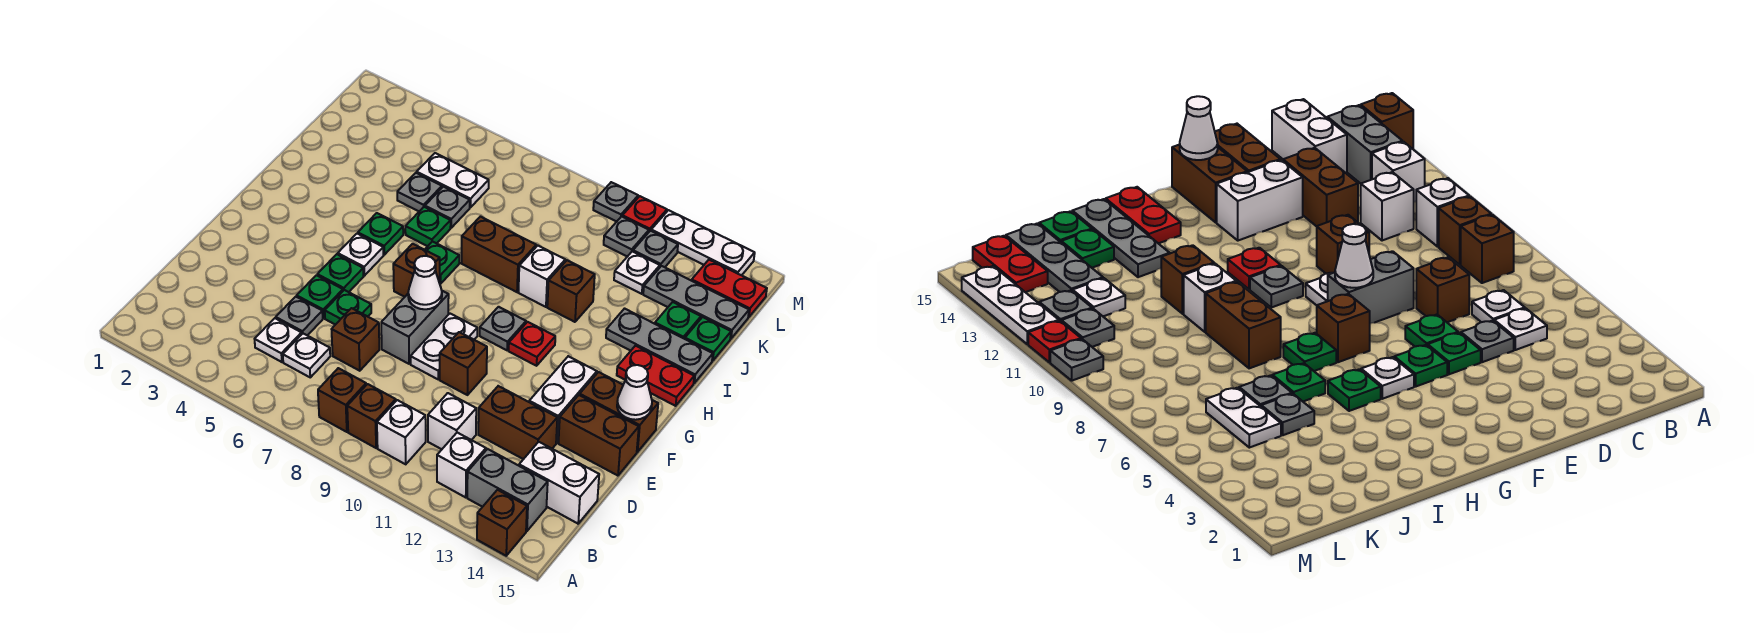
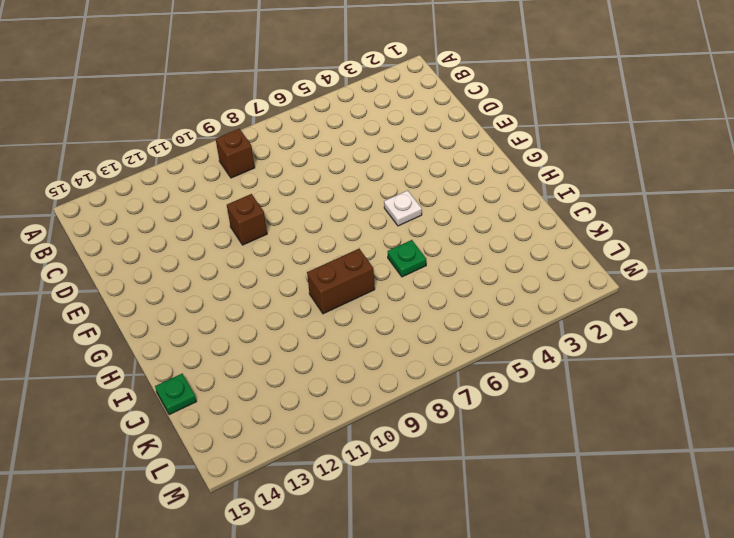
none -> brown brick A14 level 1
none -> brown brick B8 level 1
none -> white brick B10 level 1
none -> white brick B12 level 1

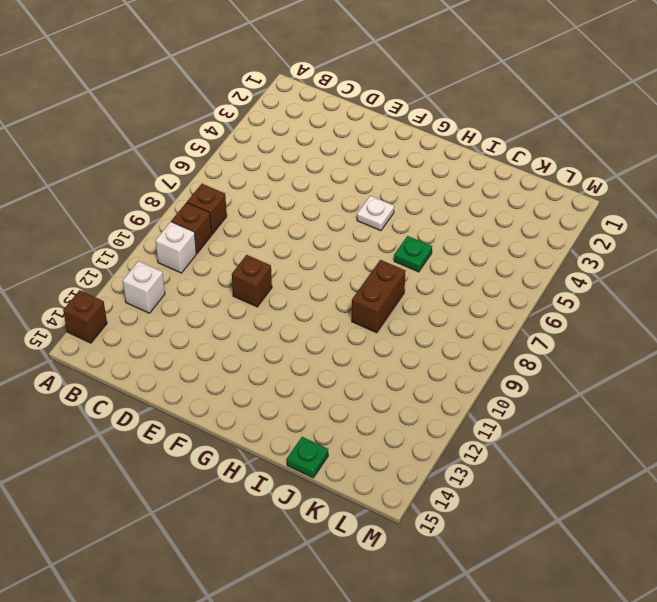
none -> grey brick B13:B14 level 1
none -> white plate C5 level 1
none -> white plate C6 level 1
none -> white brick C11 level 1

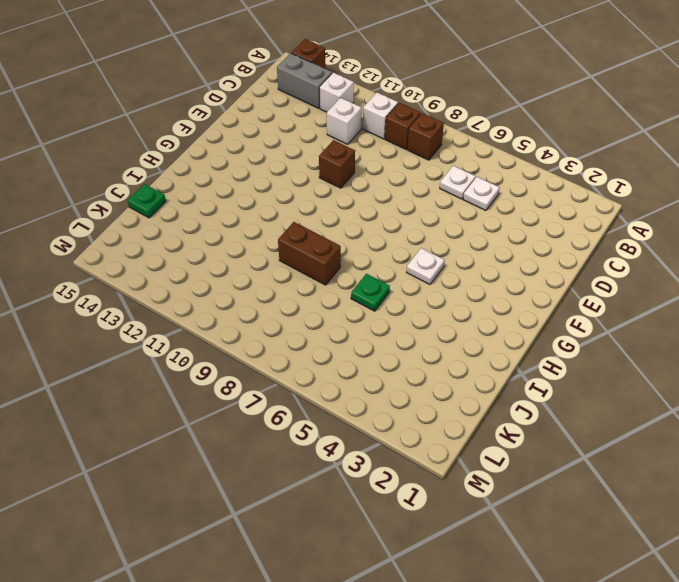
none -> white brick C14:C15 level 1
none -> grey plate D5 level 1
none -> brown brick D7 level 1
none -> brown brick D12:D13 level 1

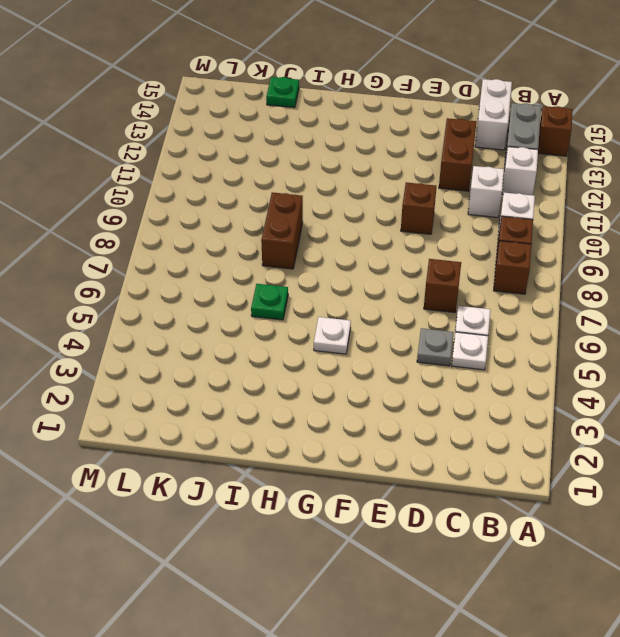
none -> green plate E5 level 1
none -> green plate E6 level 1
none -> grey brick E8:F8 level 1
none -> white plate E9:F9 level 1

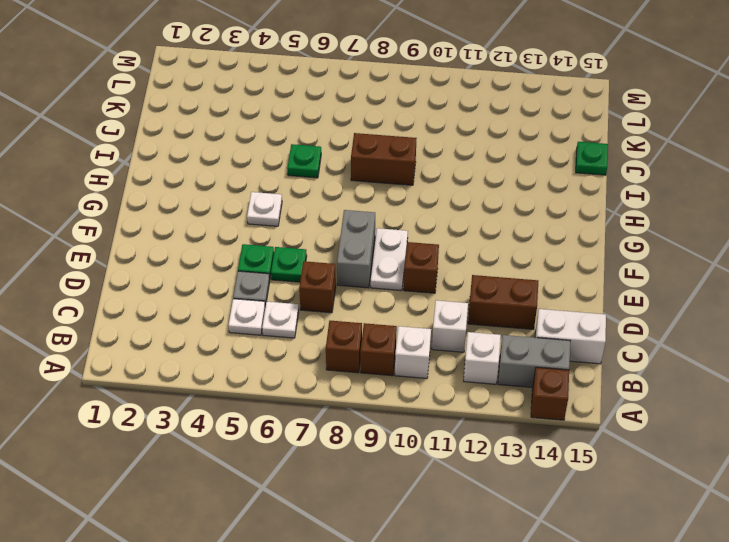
none -> white brick E13:F13 level 1
none -> brown brick E14:E15 level 1
none -> green plate F5 level 1
none -> brown brick F14:F15 level 1

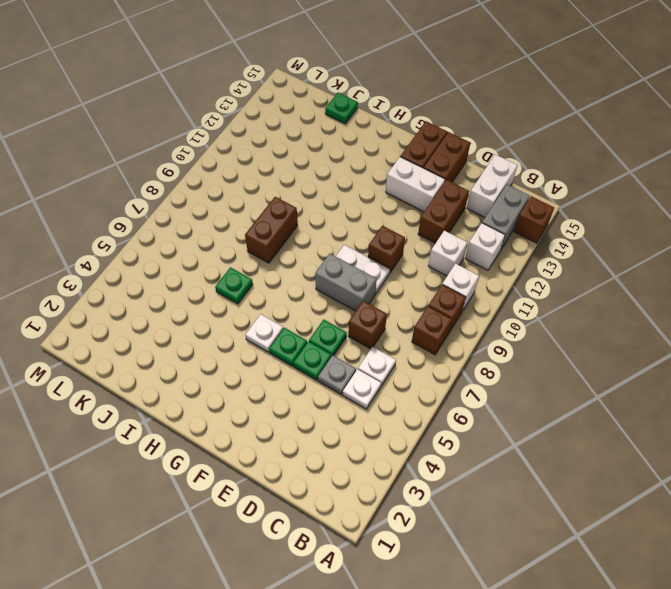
none -> brown brick G7 level 1
none -> grey plate G10 level 1
none -> red plate G11 level 1
none -> green plate H5 level 1

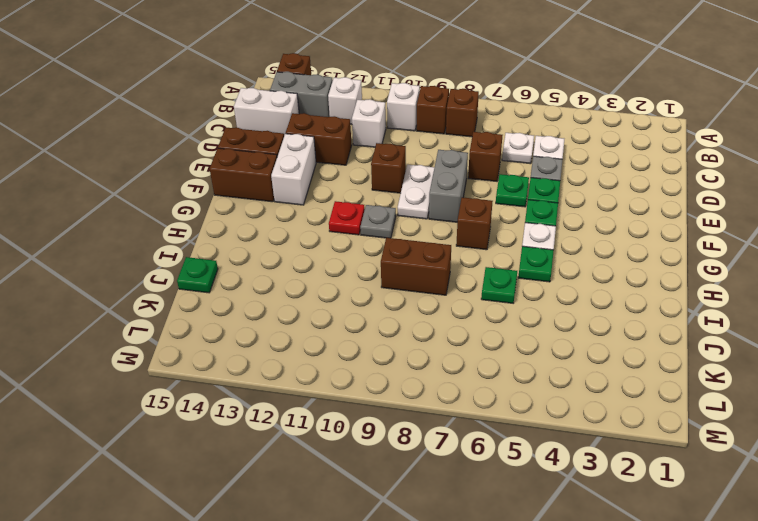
none -> green plate H7 level 1
none -> red plate H14:H15 level 1
none -> white brick I10 level 1
none -> brown brick I11 level 1

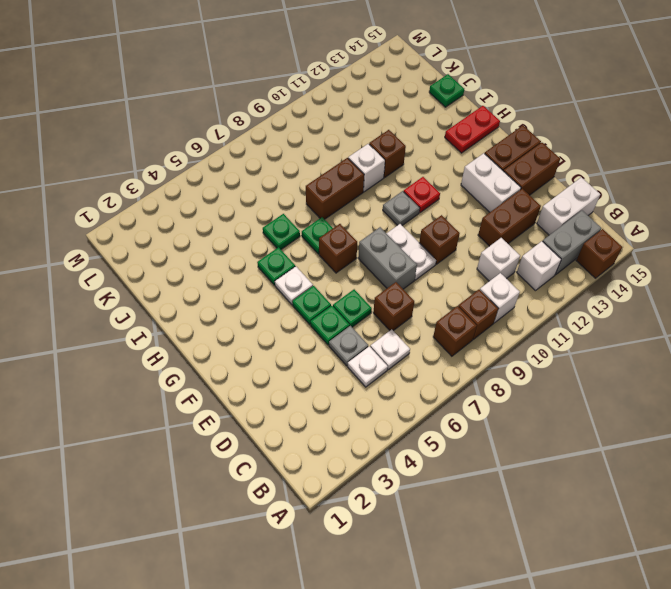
none -> grey plate I13:I15 level 1
none -> grey plate J5 level 1
none -> grey plate J6 level 1
none -> green plate J14 level 1

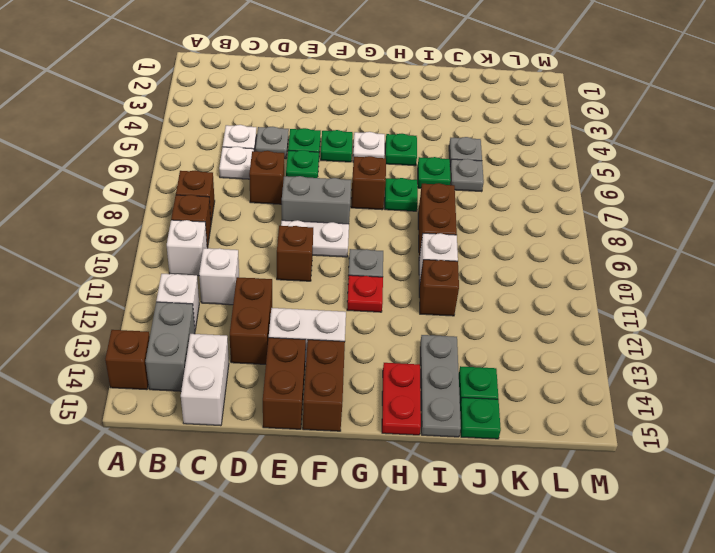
none -> white plate K5:K6 level 1
none -> white plate K12 level 1
none -> grey plate K13:K15 level 1
none -> grey plate L11 level 1

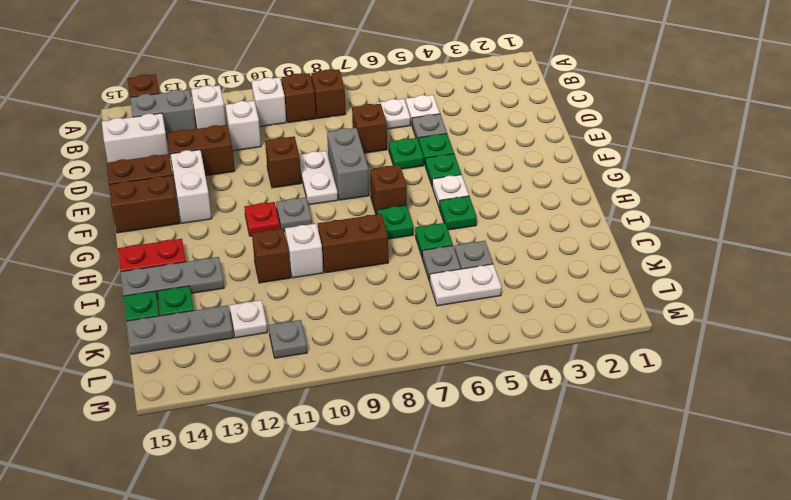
none -> grey plate L12 level 1
none -> red plate L14:L15 level 1
none -> grey plate M10 level 1
none -> red plate M11 level 1

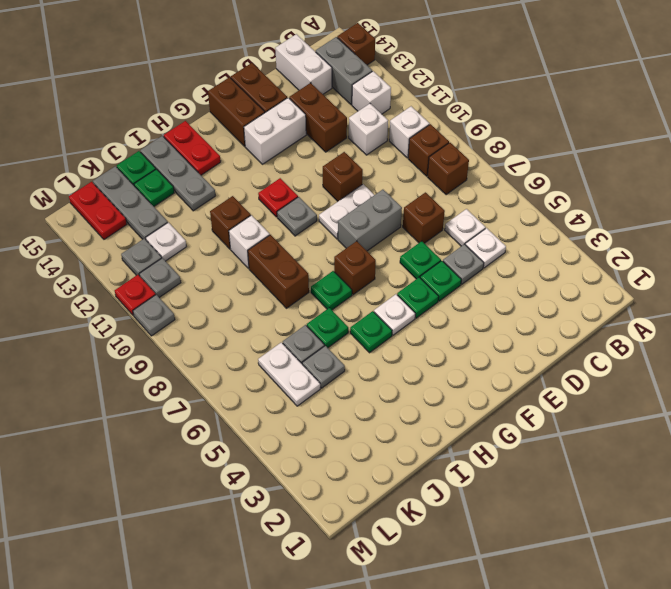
none -> white plate M12:M14 level 1
none -> white cone F8 level 2
none -> white cone F15 level 2

